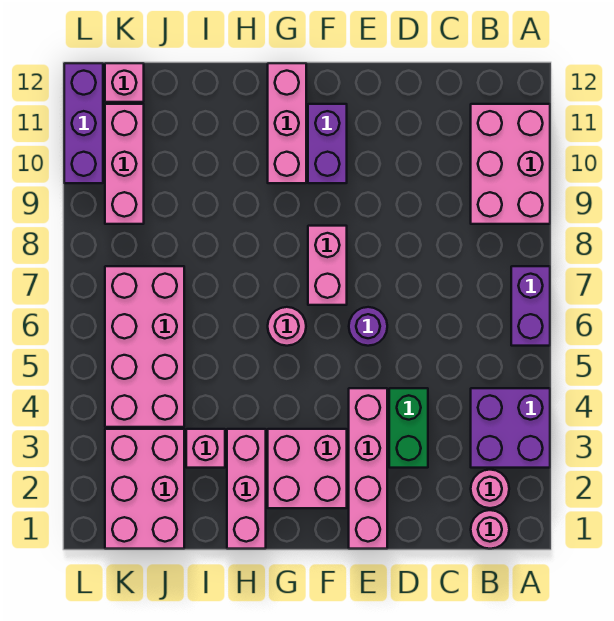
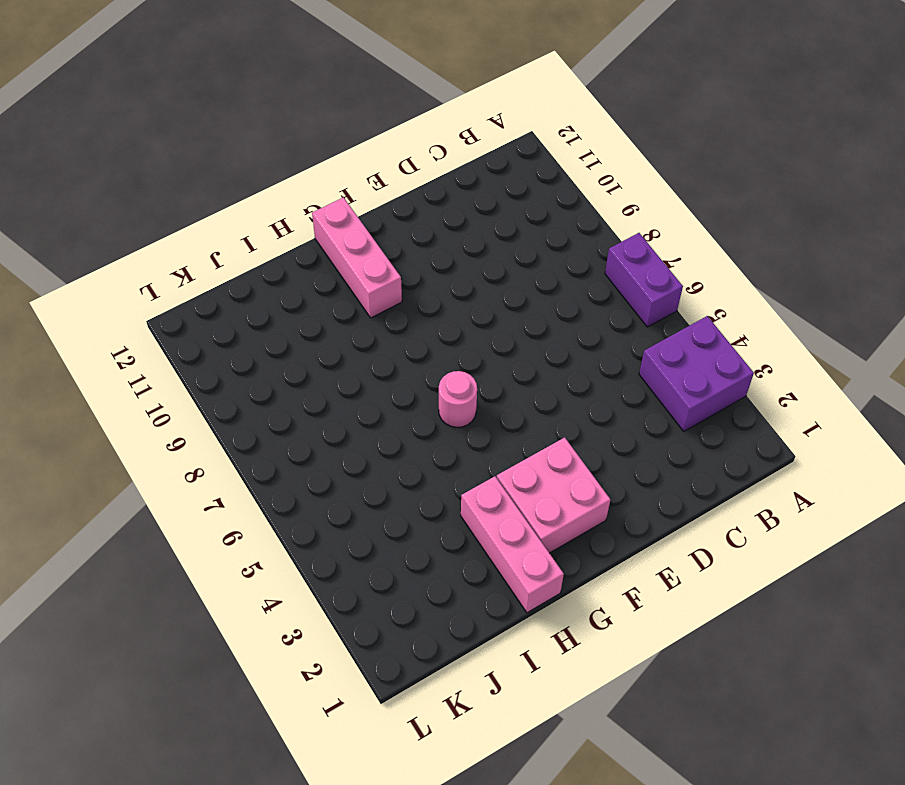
none -> pink brick A9:B11 level 1
none -> pink round brick B1 level 1
none -> pink round brick B2 level 1

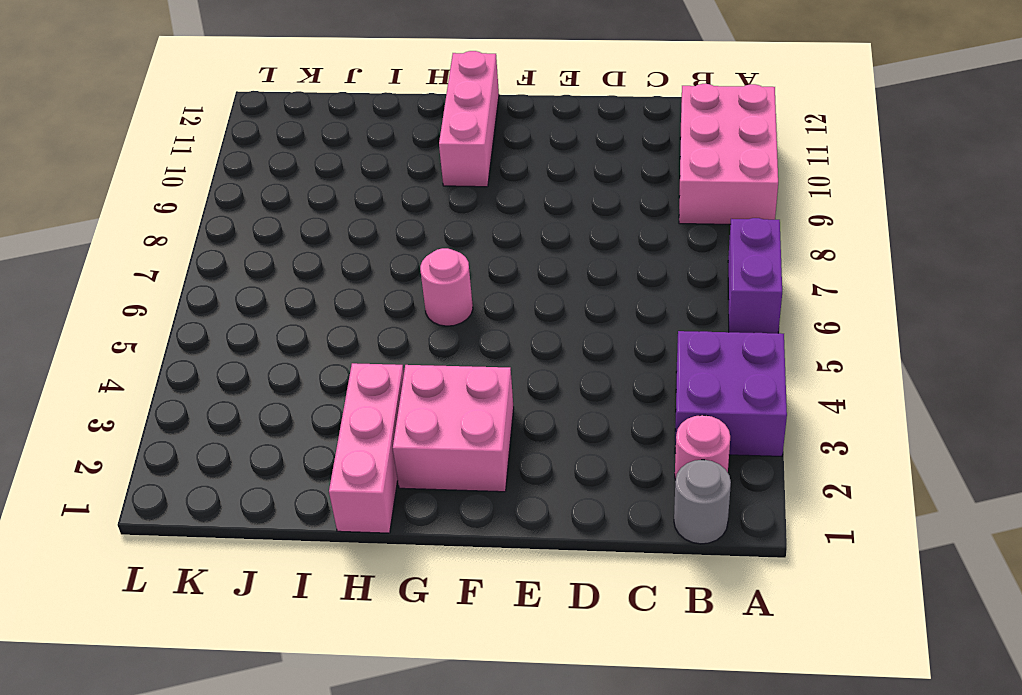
grey round brick B1 level 1 -> pink round brick B1 level 1
none -> green brick D3:D4 level 1
none -> pink brick E1:E4 level 1
none -> purple round brick E6 level 1

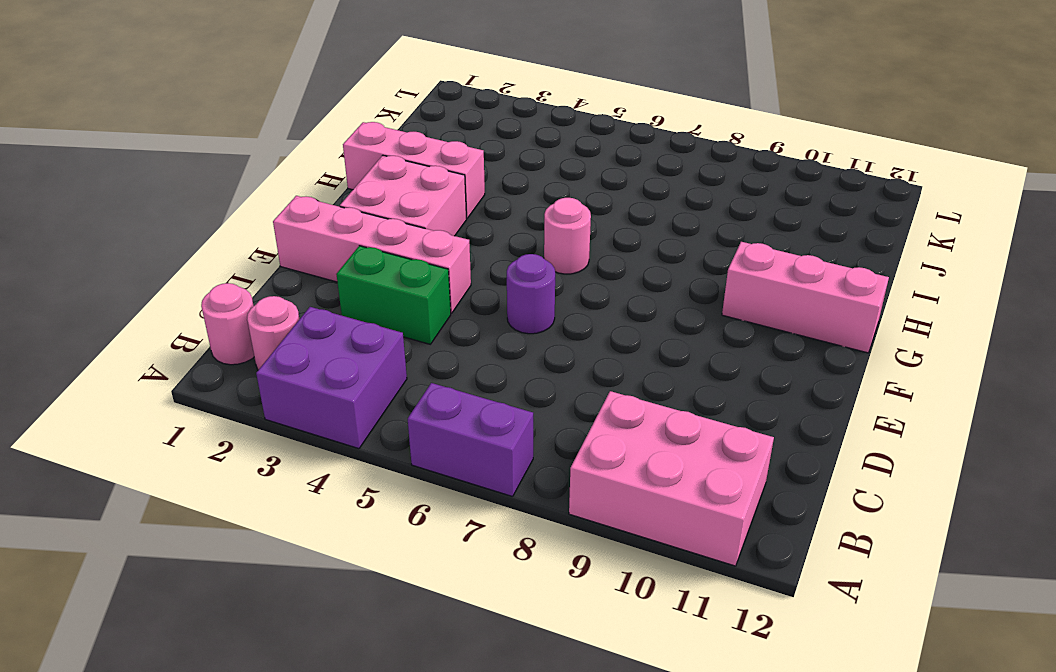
none -> pink brick F7:F8 level 1
none -> purple brick F10:F11 level 1
none -> pink brick I3 level 1

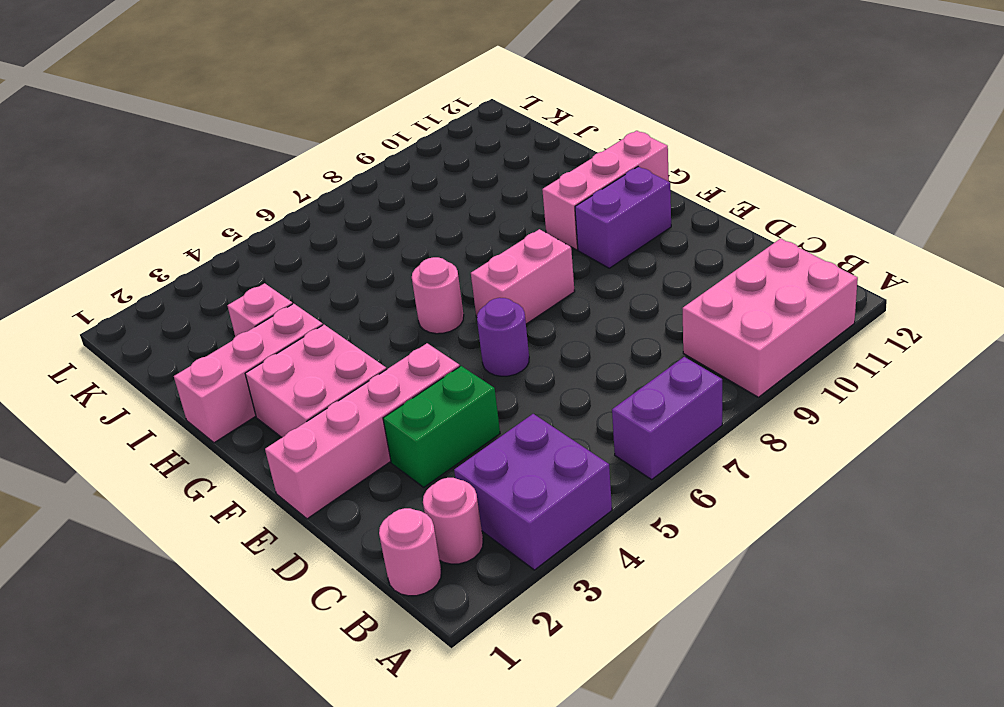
none -> pink brick J1:K3 level 1
none -> pink brick J4:K7 level 1
none -> pink brick K9:K11 level 1

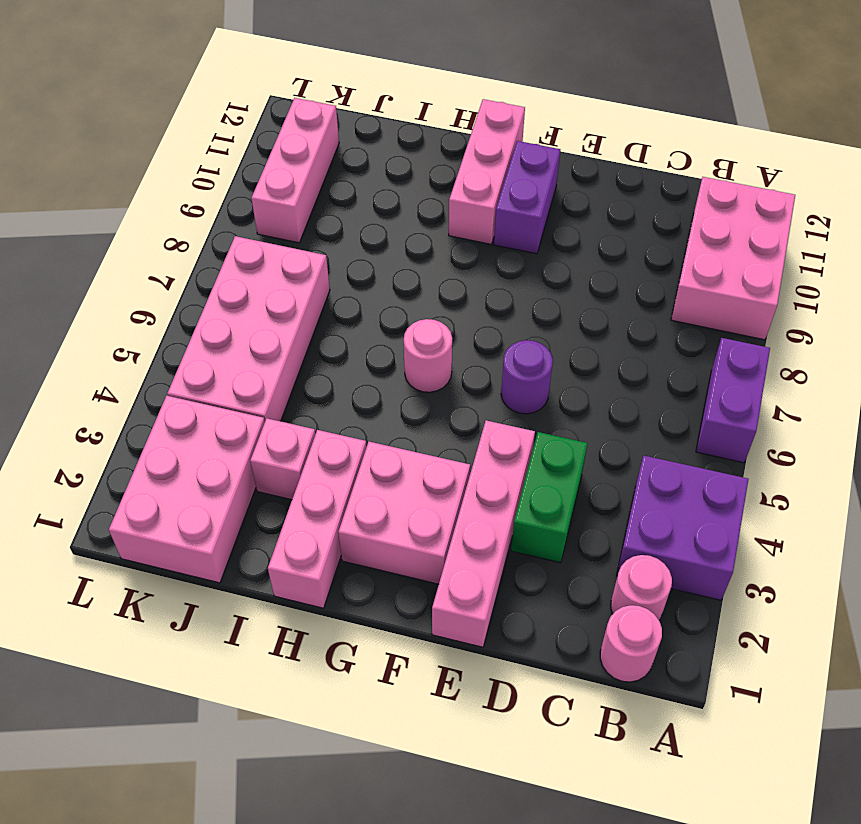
none -> pink brick F7:F8 level 1
none -> pink brick K12 level 1
none -> purple brick L10:L12 level 1

